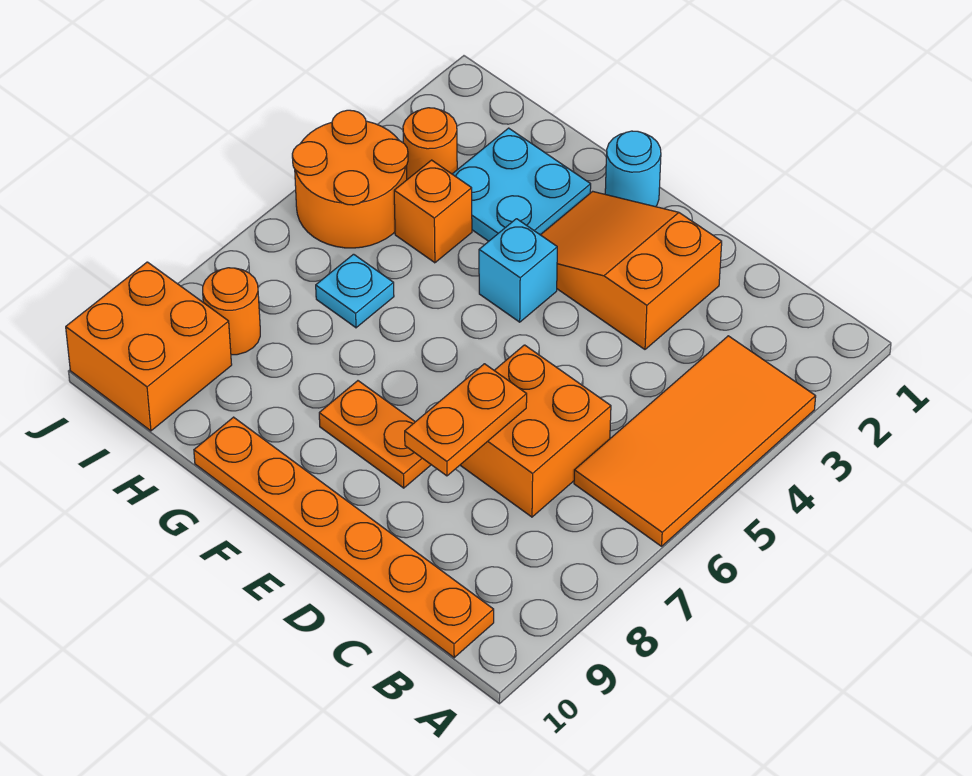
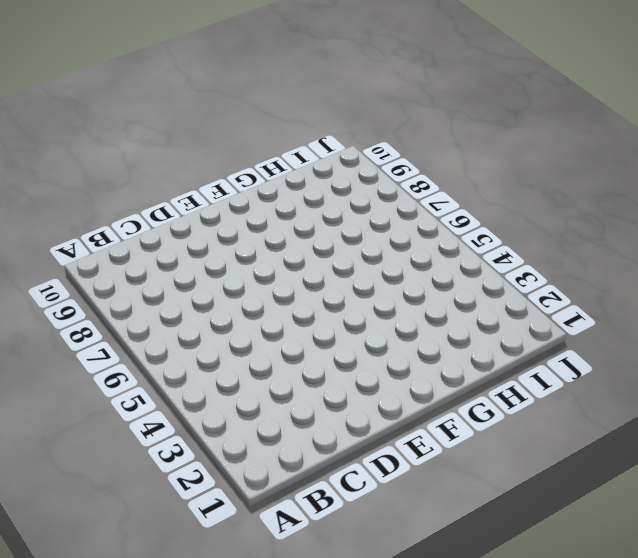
none -> orange tile A3:B6 level 1
none -> orange plate B10:G10 level 1
none -> orange brick C6:D7 level 1

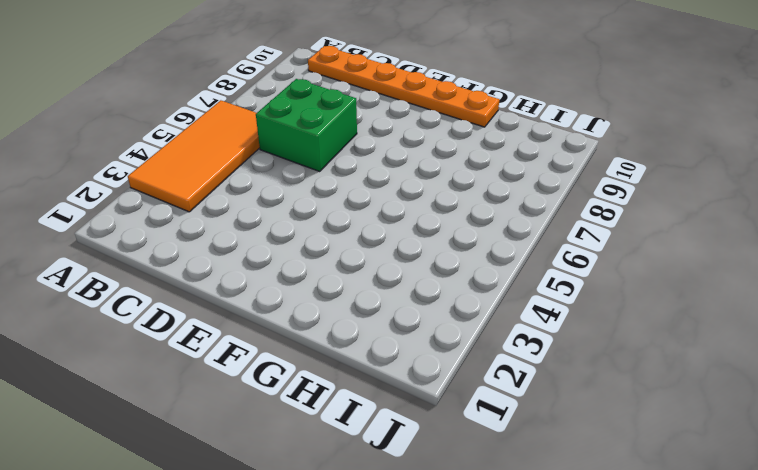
green brick C6:D7 level 1 -> orange brick C6:D7 level 1
none -> orange slope D2:F3 level 1 top D
none -> orange plate E8:F8 level 1
none -> cyan round brick F1 level 1

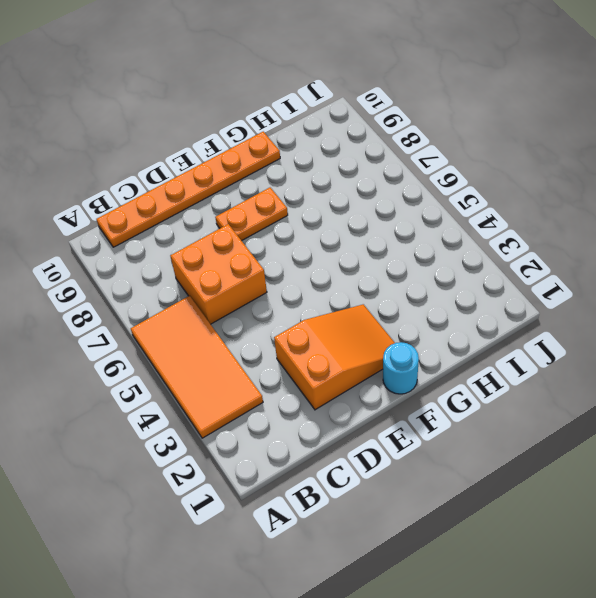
none -> cyan brick F4 level 1
none -> cyan plate G2:H3 level 1
none -> orange brick H4 level 1

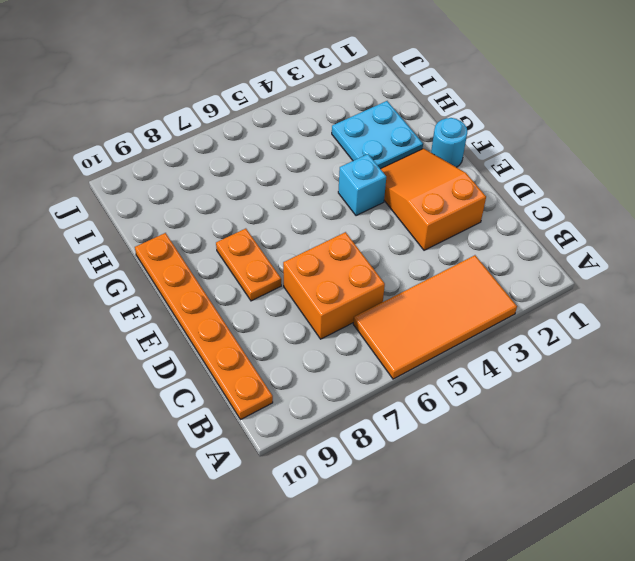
none -> orange brick H4 level 1
none -> cyan plate H6 level 1
none -> orange round brick I3 level 1

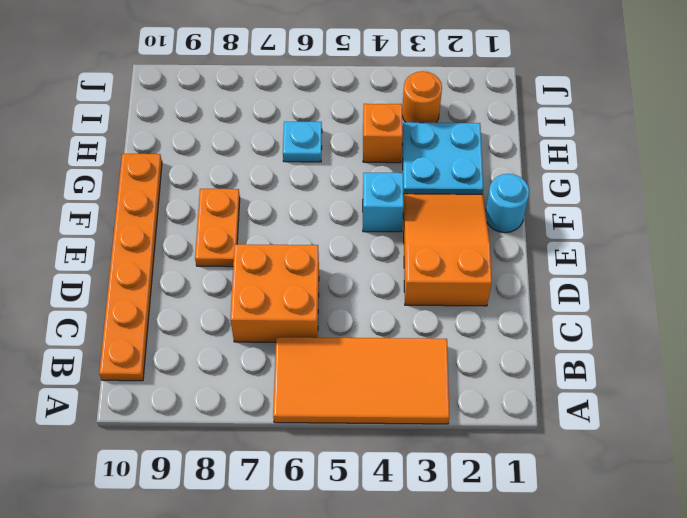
none -> orange round brick I4:J5 level 1
none -> orange round brick I8 level 1
none -> orange brick I9:J10 level 1

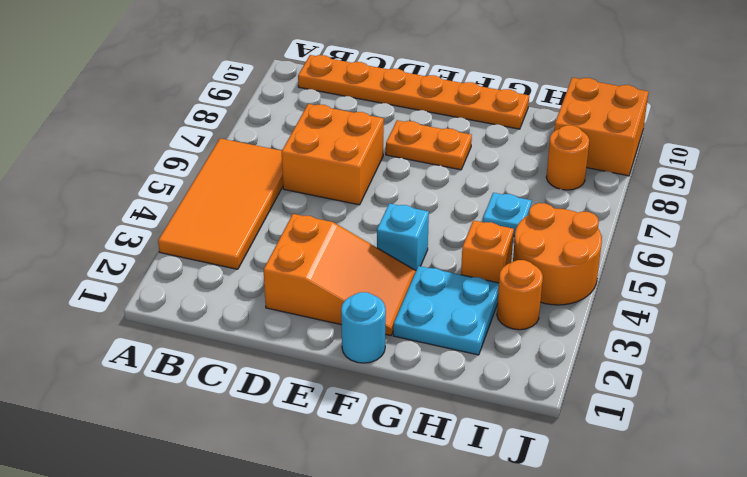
none -> orange plate D7:D8 level 2

